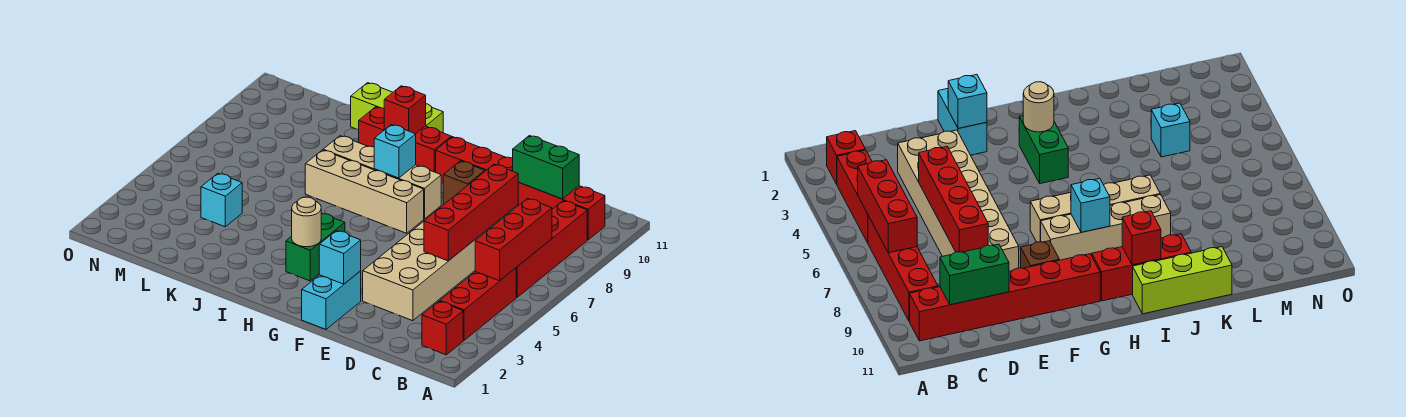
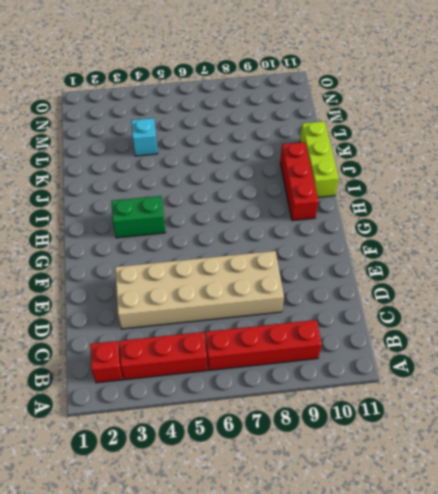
none -> red brick B10:G10 level 1
none -> cyan brick F1:F2 level 1
none -> brown brick F9 level 1

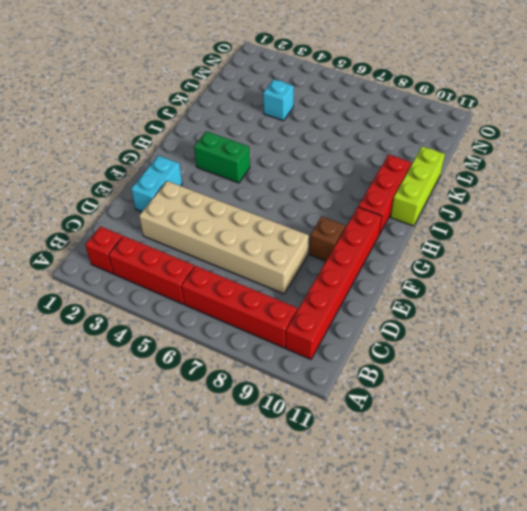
cyan brick E2:F2 level 1 -> cyan brick F1:F2 level 1
none -> tan brick G7:J7 level 1
none -> tan brick G8:J8 level 1
none -> red brick B5:B7 level 2

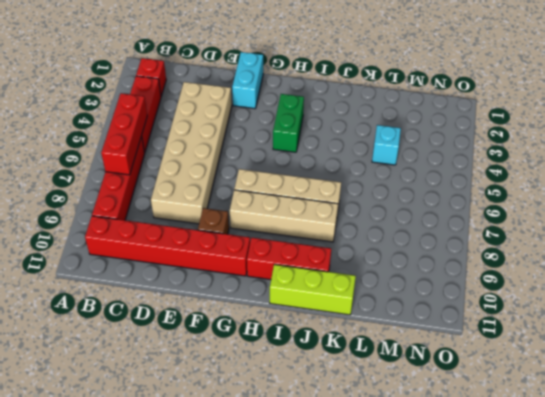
none -> green brick C10:D10 level 2
none -> red brick D5:D8 level 2
none -> cyan brick F2 level 2

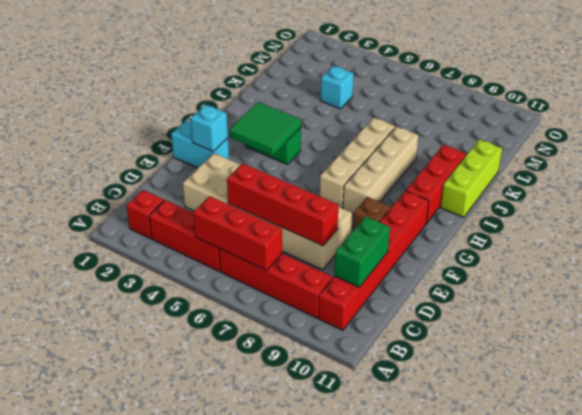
green tile G3:H4 level 2 -> tan round brick H3 level 2
none -> cyan brick H8 level 2
none -> red brick I10 level 2

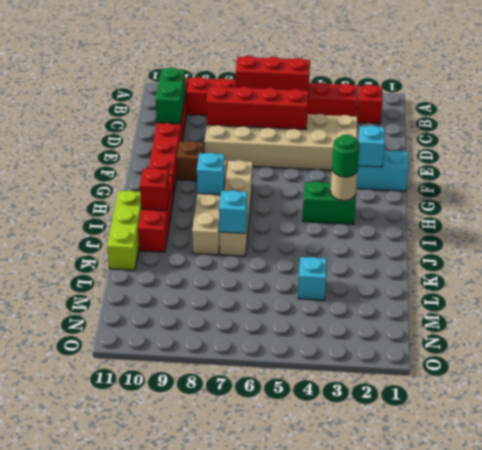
green round brick H3 level 3 -> none
cyan brick J7 level 2 -> none

